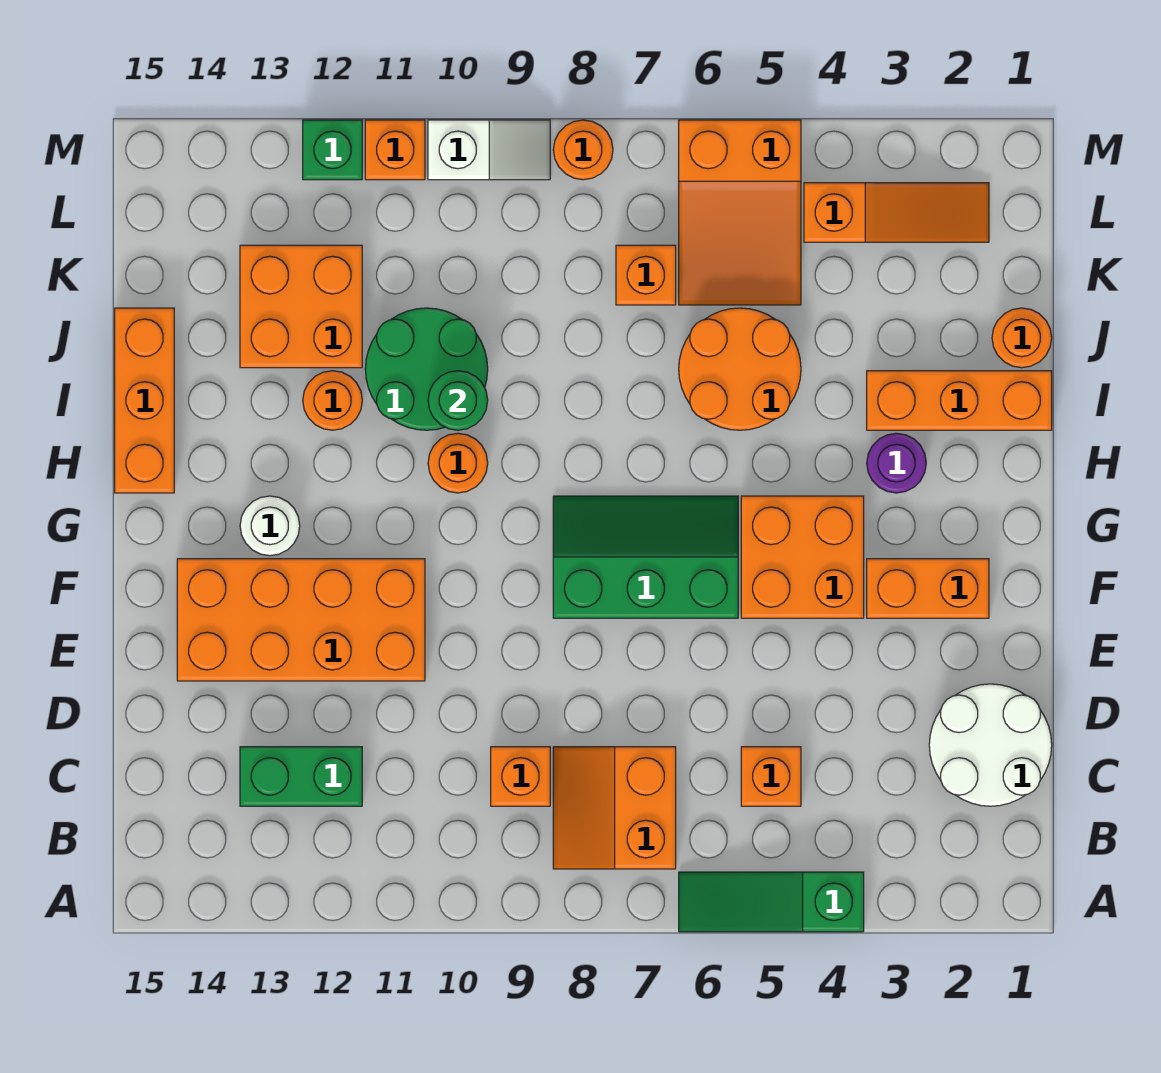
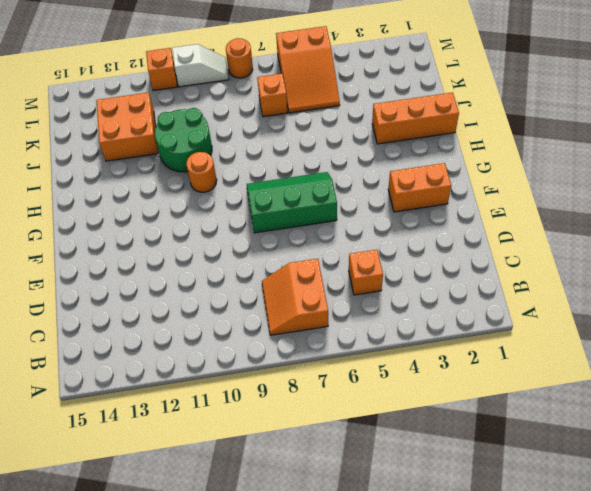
none -> green slope A4:A6 level 1 top 4
none -> white round brick C1:D2 level 1
none -> orange brick C9 level 1

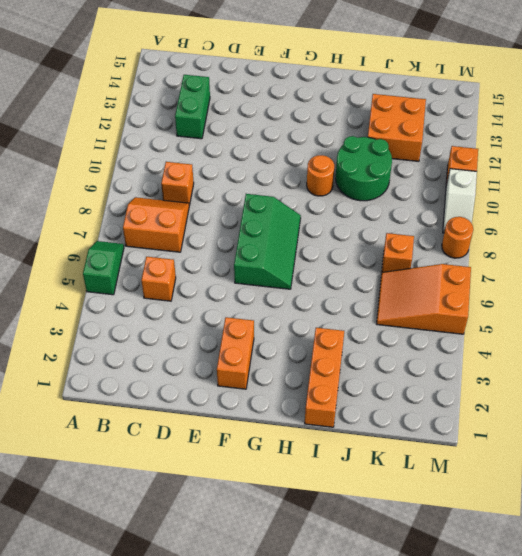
green slope A5:A6 level 1 top 5 -> green slope A4:A6 level 1 top 4
none -> white round brick C1:D2 level 1
none -> orange brick E11:F14 level 1
none -> orange brick F4:G5 level 1

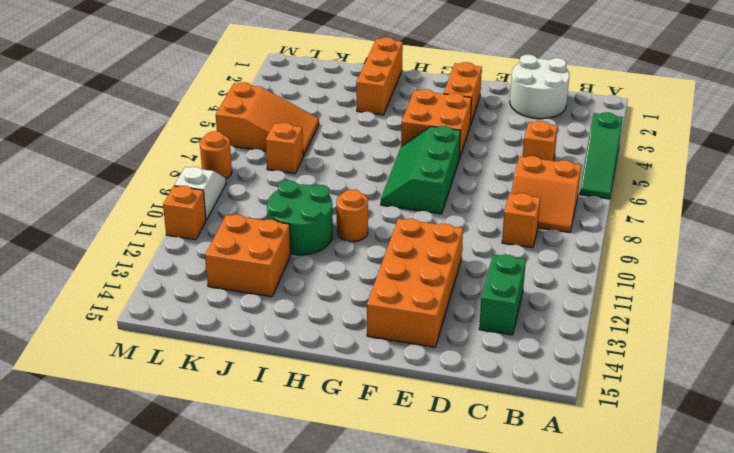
none -> white round brick G13 level 1
none -> purple round brick H3 level 1
none -> orange brick H15:J15 level 1

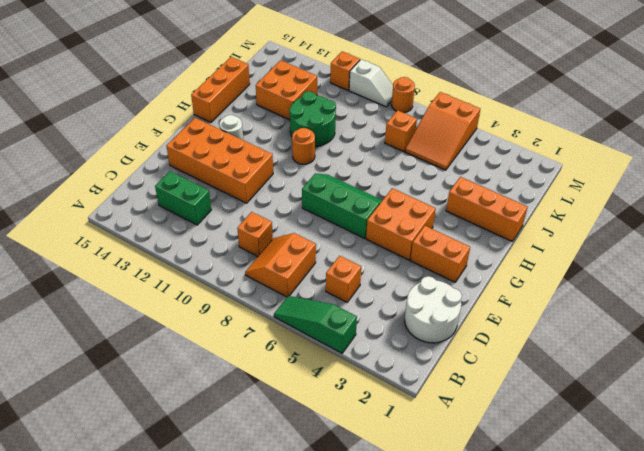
none -> purple round brick H3 level 1
none -> orange round brick I5:J6 level 1
none -> orange round brick I12 level 1

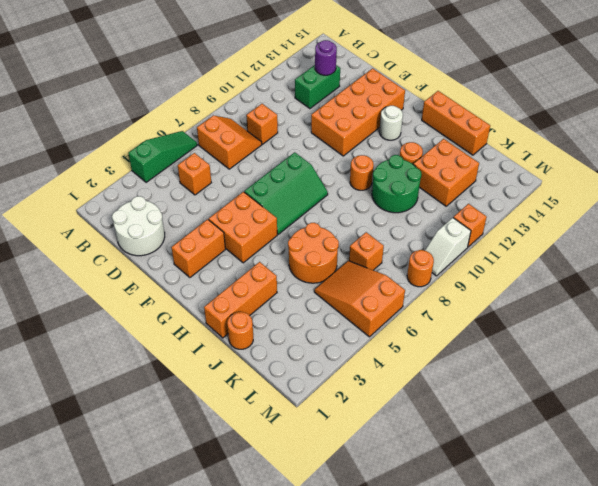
purple round brick C13 level 2 -> purple round brick H3 level 1
none -> orange slope L2:L4 level 1 top 4
none -> green brick M12 level 1
none -> green round brick I10 level 2

